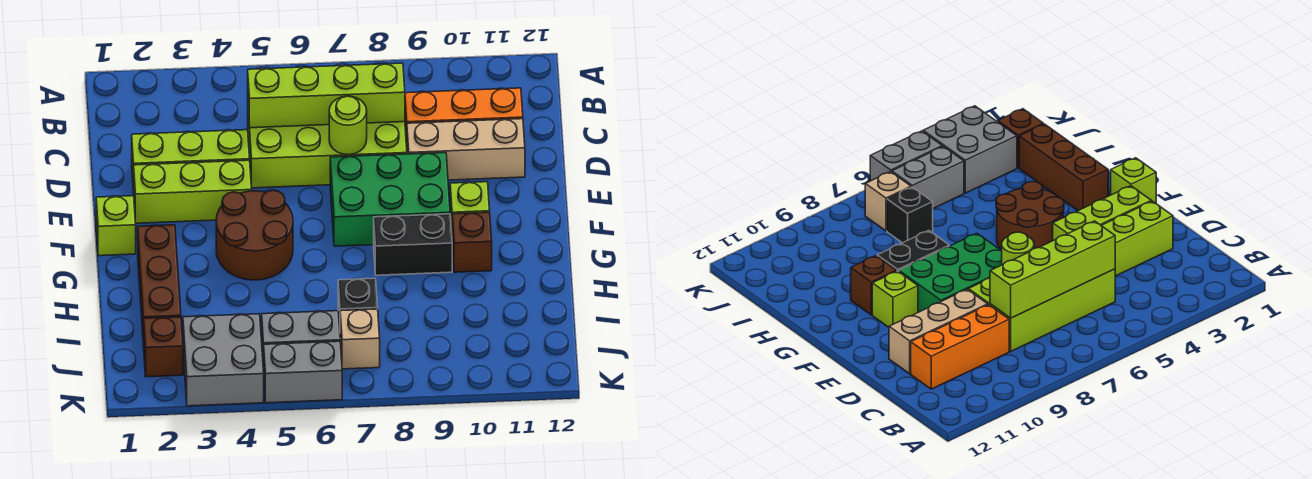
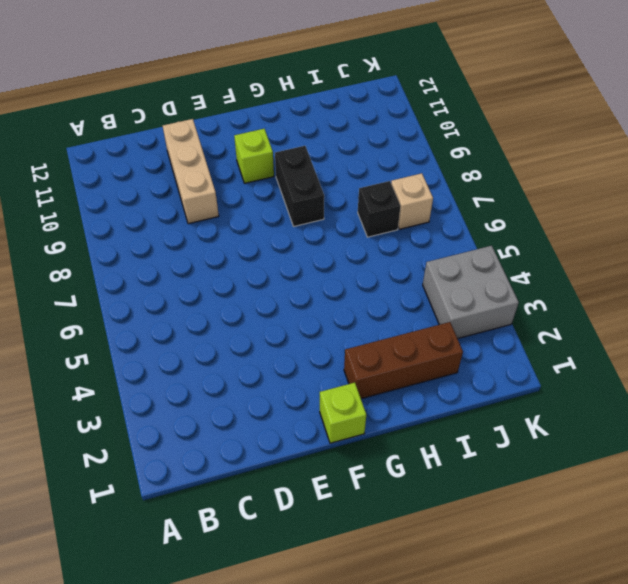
none -> lime brick C5:D8 level 1
none -> orange brick C9:C11 level 1
none -> lime brick D2:D4 level 1

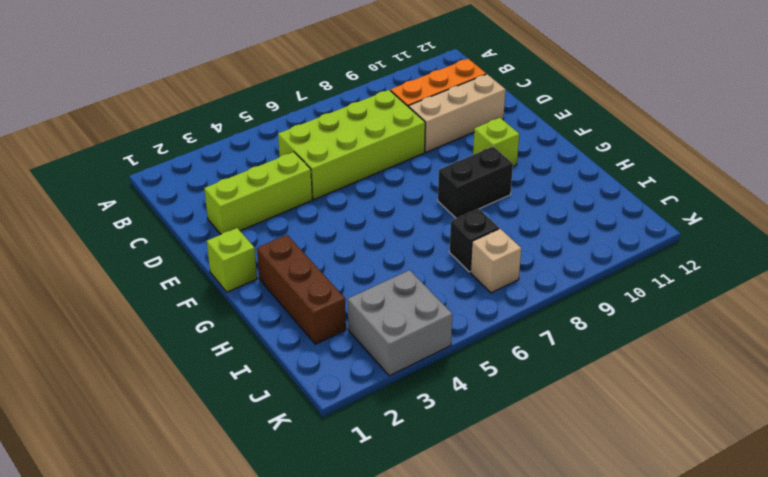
none -> lime brick E2:E4 level 1
none -> green brick E7:F9 level 1
none -> brown round brick F4:G5 level 1

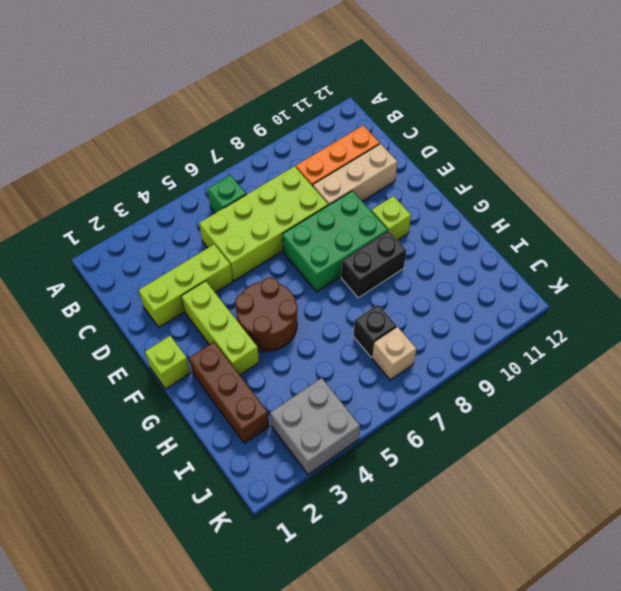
green brick B6 level 1 -> none
lime brick E3:G3 level 1 -> lime brick E2:E4 level 1
none -> brown brick G10 level 1
none -> brown brick J2 level 1
none -> grey brick J5:J6 level 1

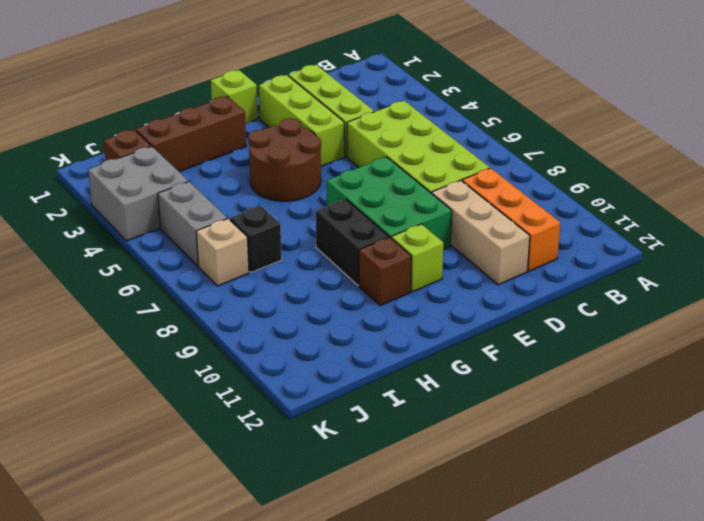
none -> grey brick K5:K6 level 1
none -> lime brick C5:C8 level 2
none -> lime round brick D7 level 2

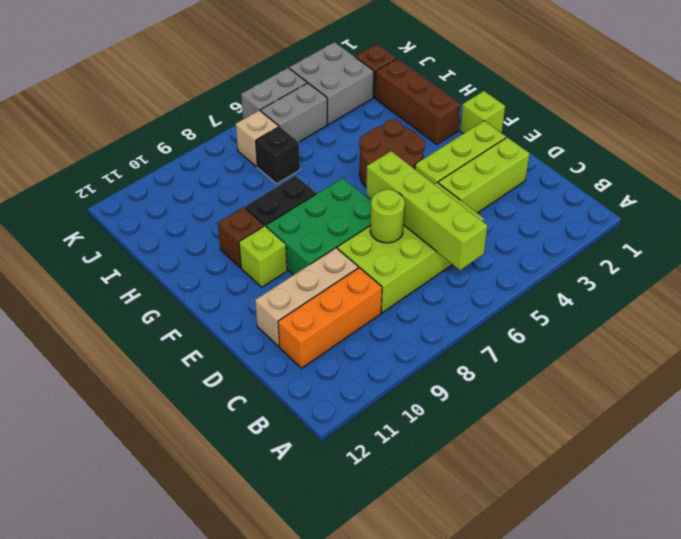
lime brick B6:E6 level 2 -> lime brick C5:C8 level 2

